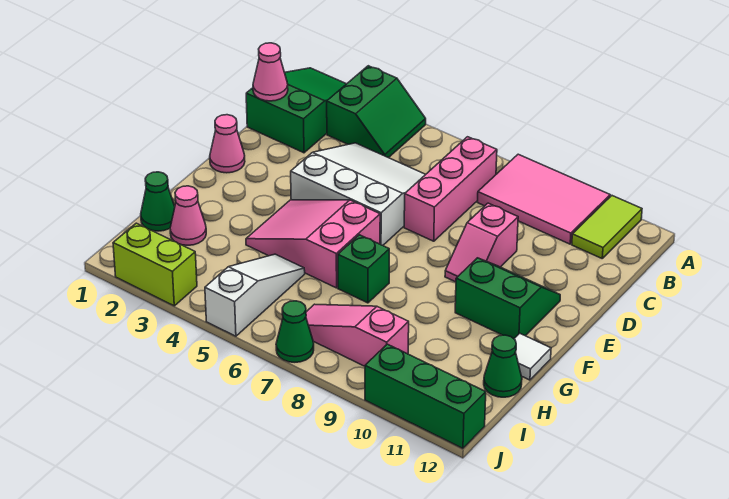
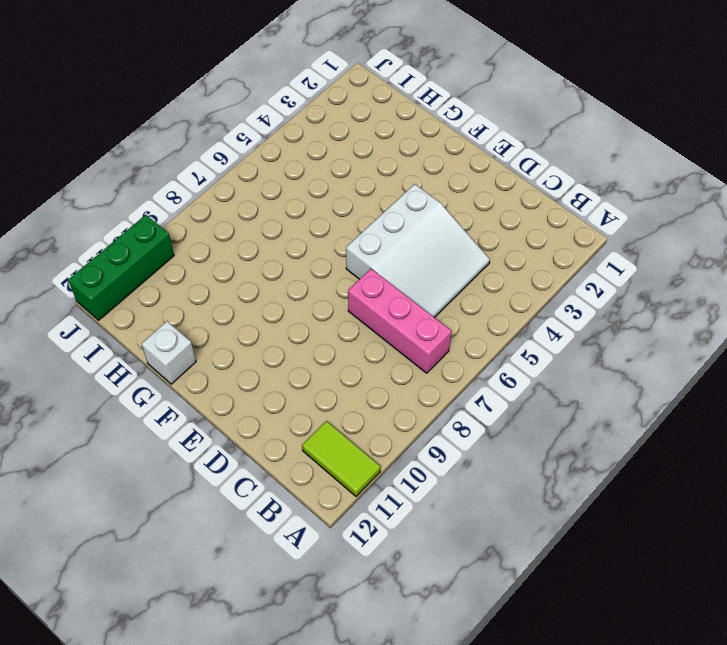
white brick G12 level 1 -> white tile G12 level 1
none -> green slope A1:C2 level 1 top C
none -> green slope A3:B4 level 1 top 3
none -> pink tile A8:B10 level 1

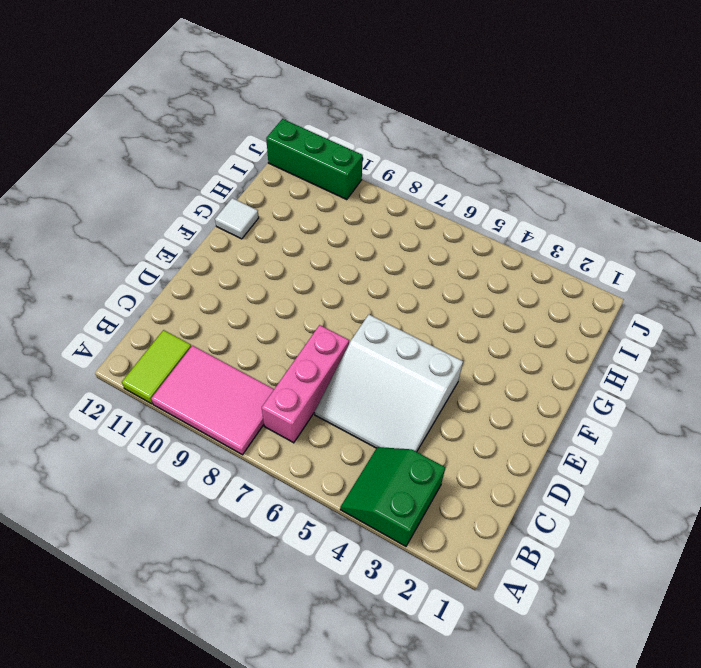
none -> green slope A1:C2 level 1 top C
none -> pink slope D9:E9 level 1 top D
none -> pink cone E1 level 1

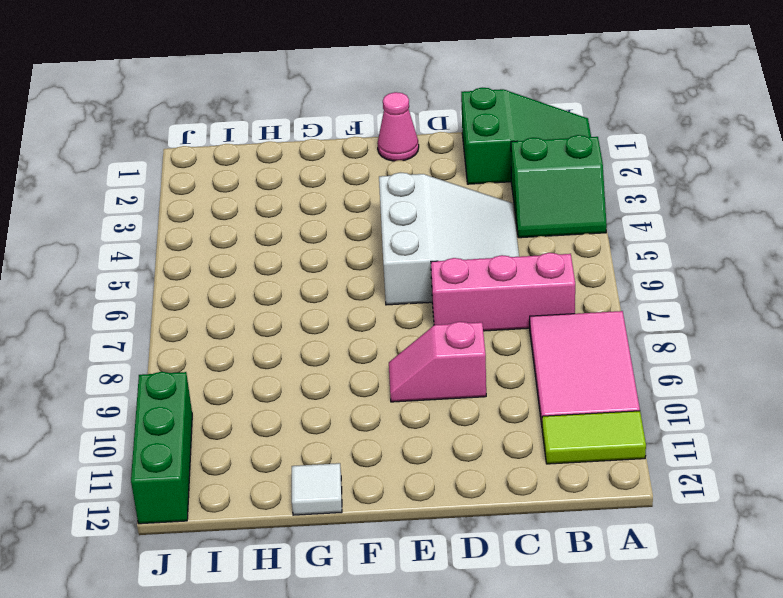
none -> green slope E10:F11 level 1 top F
none -> pink slope F4:G6 level 1 top 6
none -> green brick G7 level 1

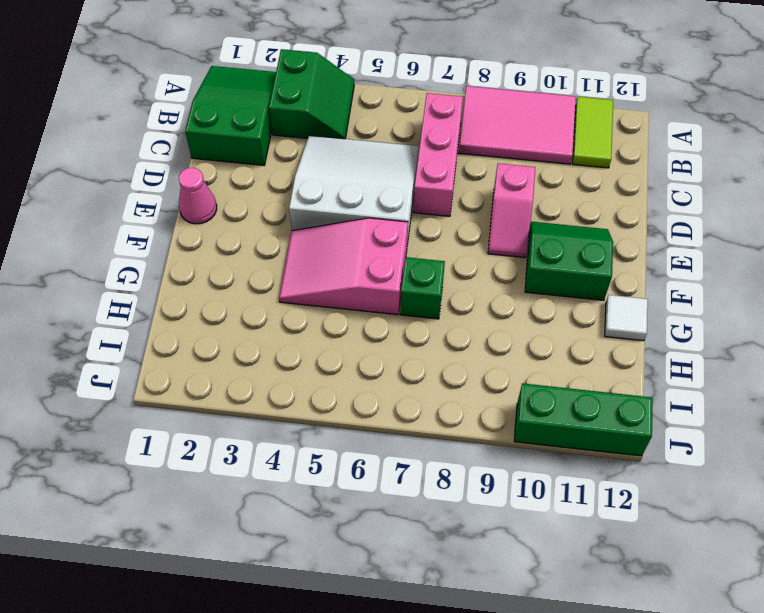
none -> green cone H1 level 1
none -> pink cone H2 level 1
none -> white slope H5:J5 level 1 top J

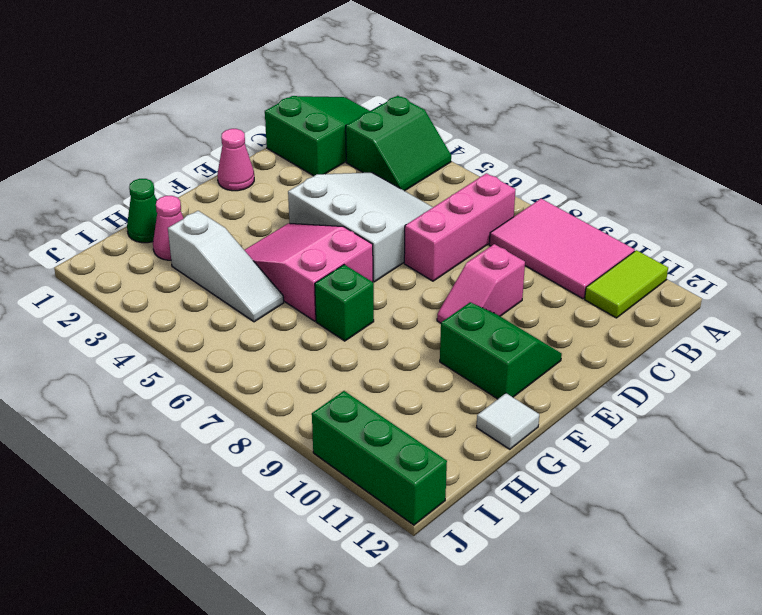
white slope H3:H5 level 1 top 3 -> white slope H5:J5 level 1 top J
none -> green cone H12 level 1
none -> pink slope I7:I9 level 1 top 9
none -> lime brick J2:J3 level 1

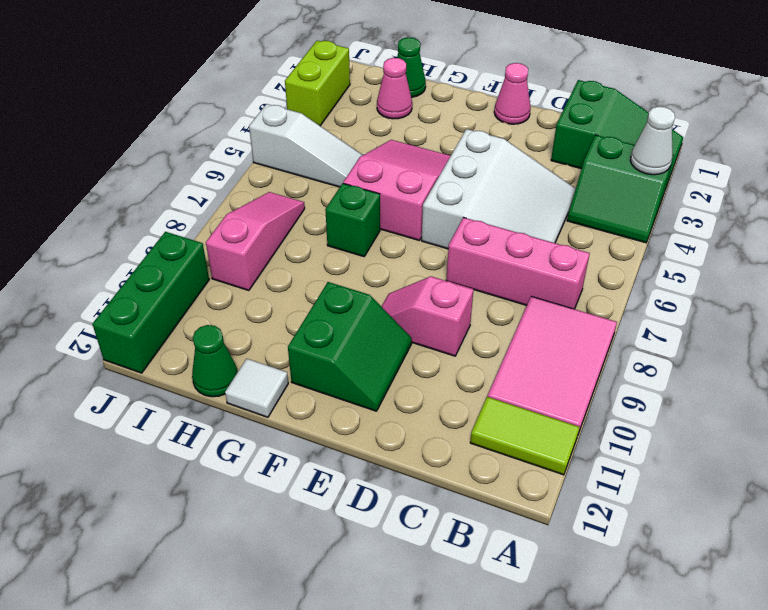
white cone A3 level 2 -> none
none -> green cone J7 level 1
none -> pink cone C1 level 2

